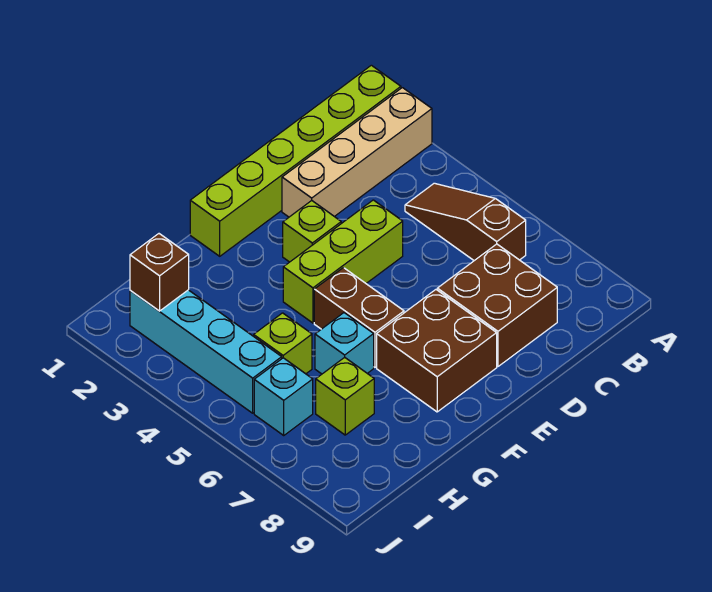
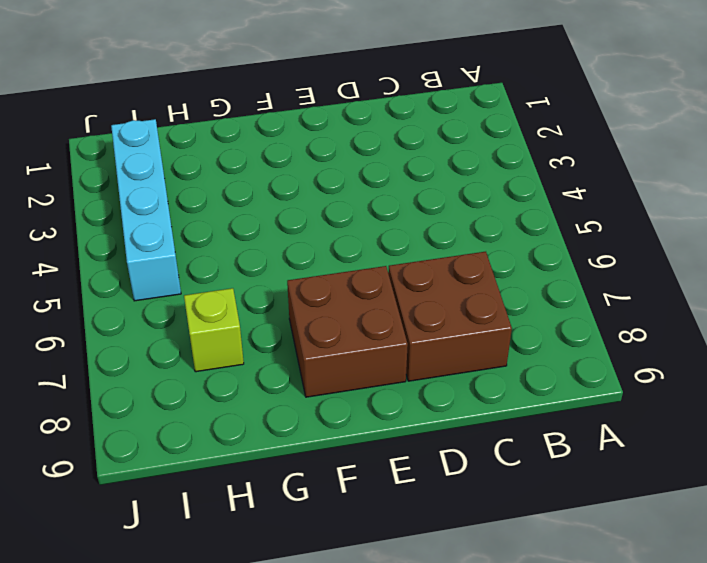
none -> lime brick A1:F1 level 1
none -> tan brick A2:D2 level 1
none -> brown slope B4:B6 level 1 top 6

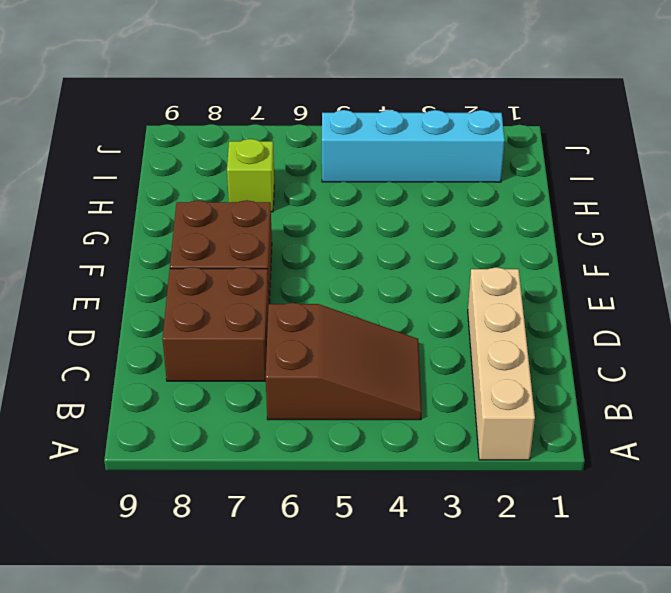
brown slope B4:C6 level 1 top 6 -> brown slope B4:B6 level 1 top 6
none -> lime brick A1:F1 level 1
none -> lime brick D4:F4 level 1
none -> lime brick E3 level 1

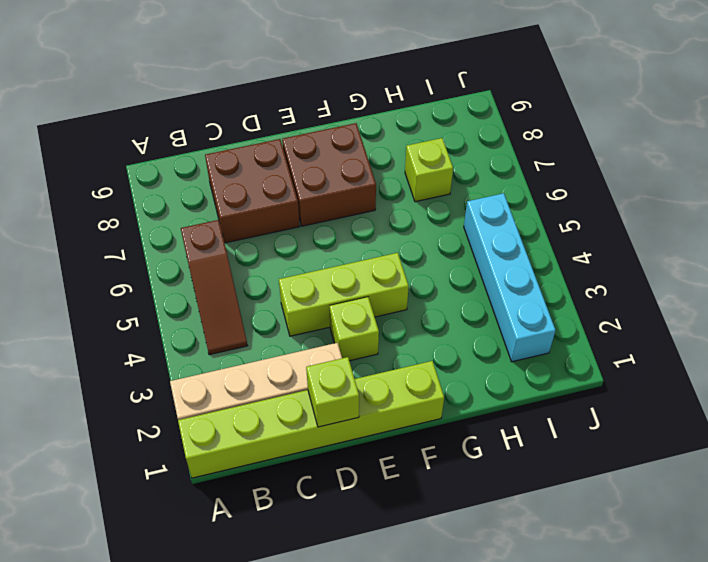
lime brick D1 level 2 -> lime brick H5 level 1
none -> brown brick F5:F6 level 1
none -> cyan brick G6 level 1
none -> cyan brick I6 level 1

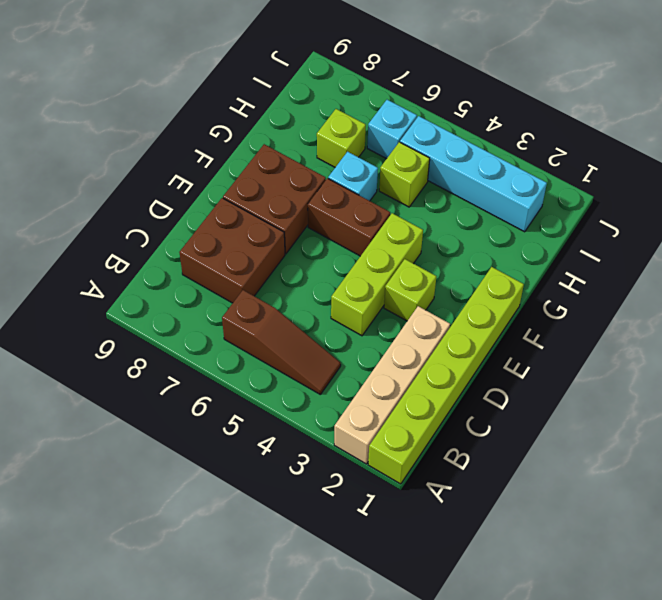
none -> brown brick I2 level 2

